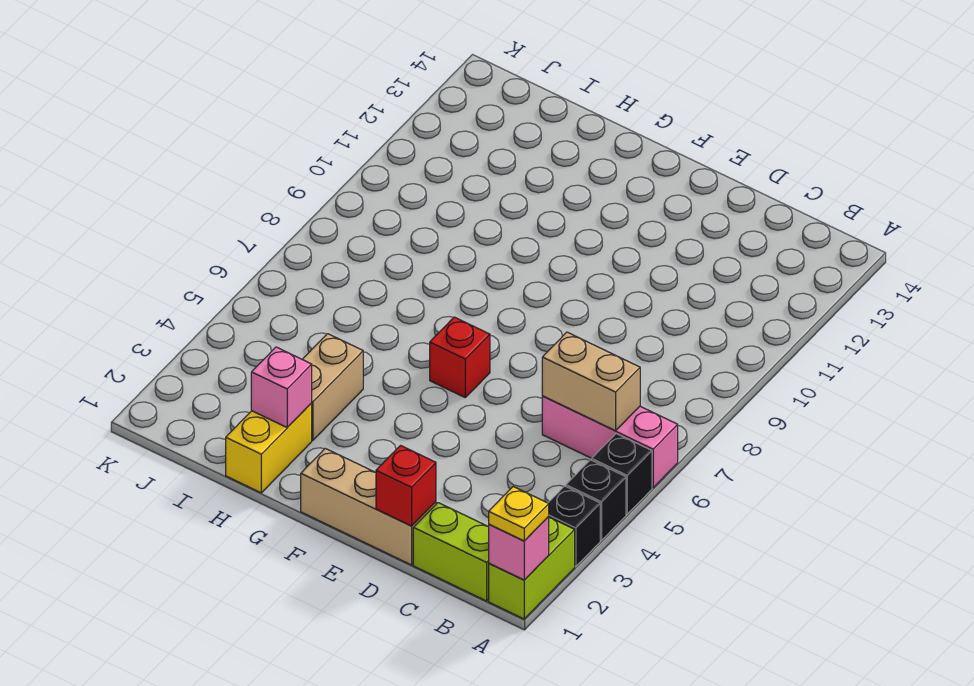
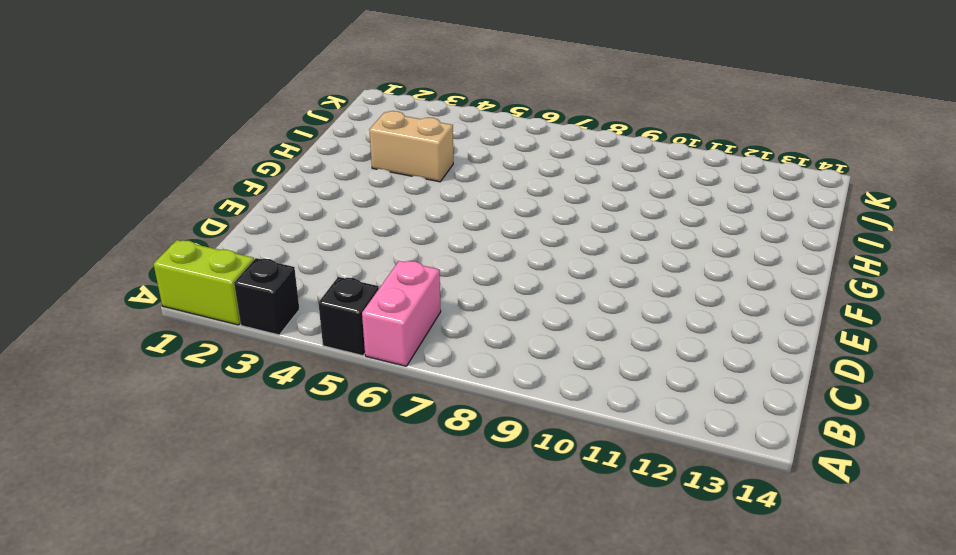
pink brick A6:B6 level 1 -> pink brick A6:C6 level 1
none -> black brick A4 level 1
none -> lime brick B1:C1 level 1
none -> tan brick D1:F1 level 1

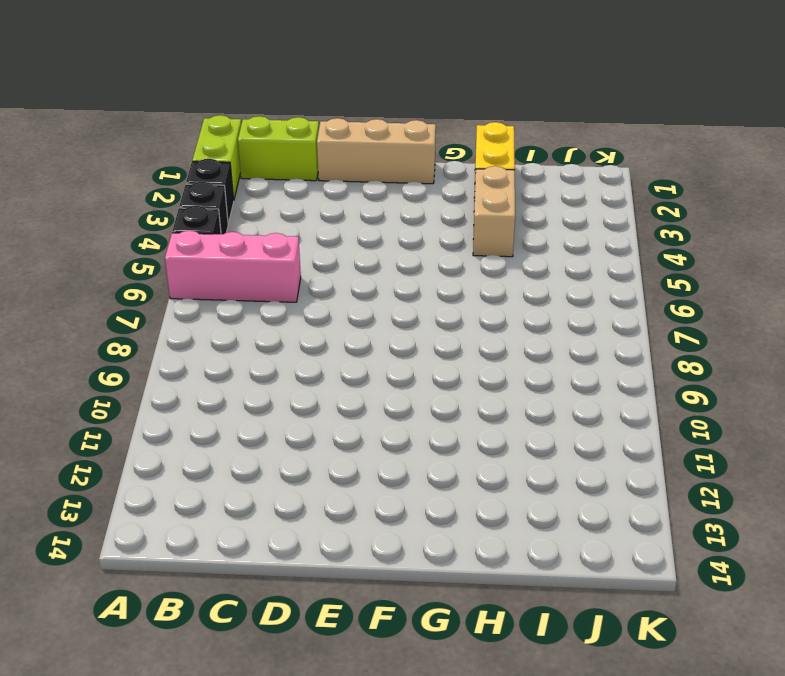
none -> red brick F6 level 1
none -> pink brick A1 level 2
none -> tan brick B6:C6 level 2

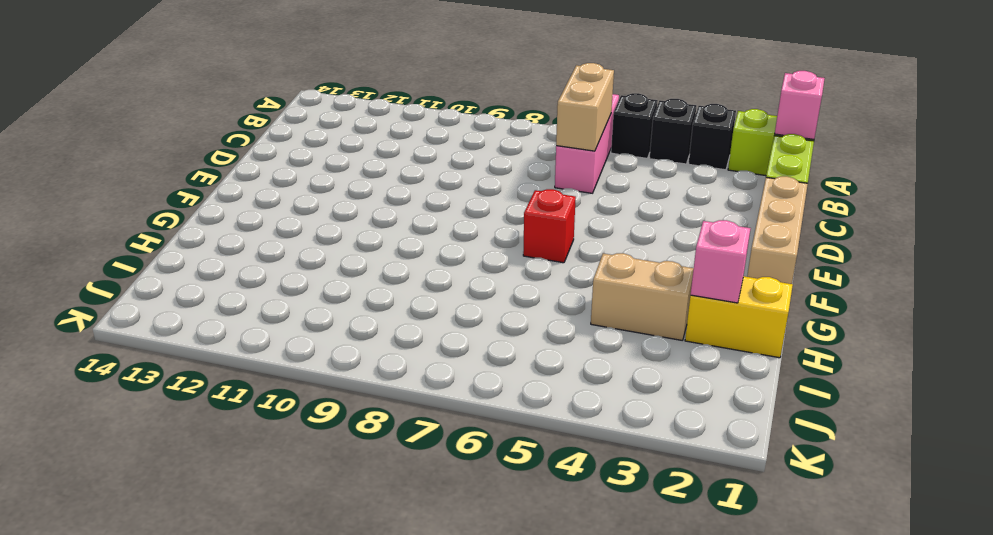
none -> red brick D1 level 2
none -> yellow plate A1 level 3

